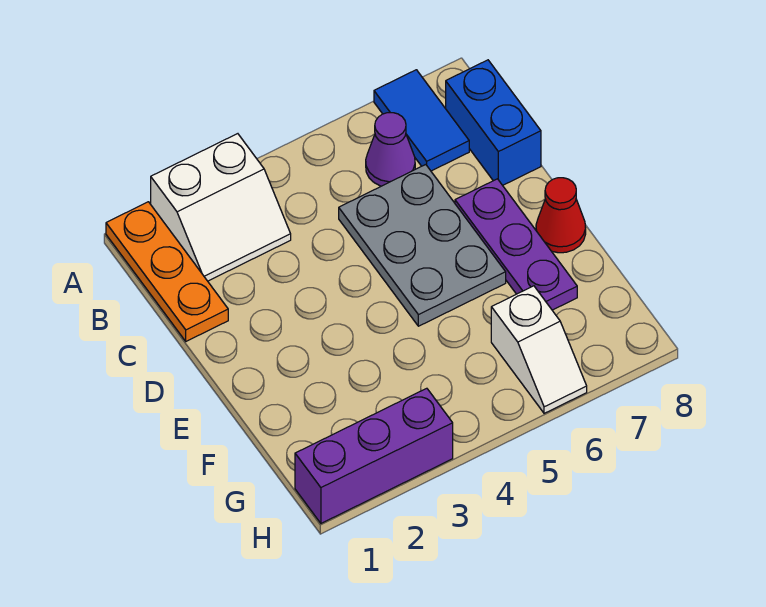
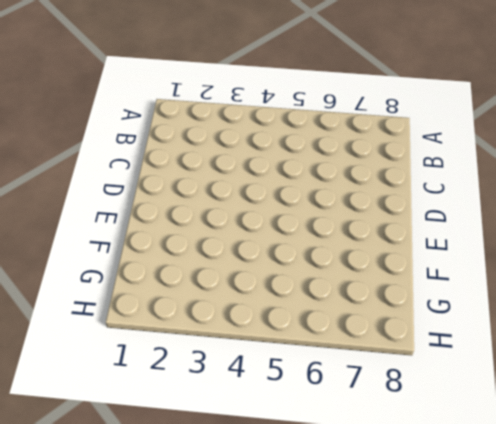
none -> orange plate A1:C1 level 1
none -> white slope A2:B3 level 1 top A

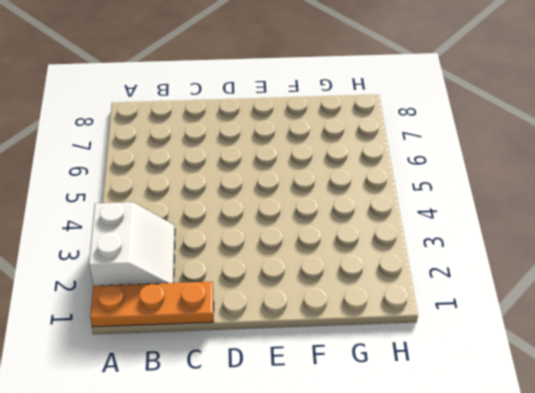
none -> blue tile A7:B7 level 1
none -> purple cone B6 level 1

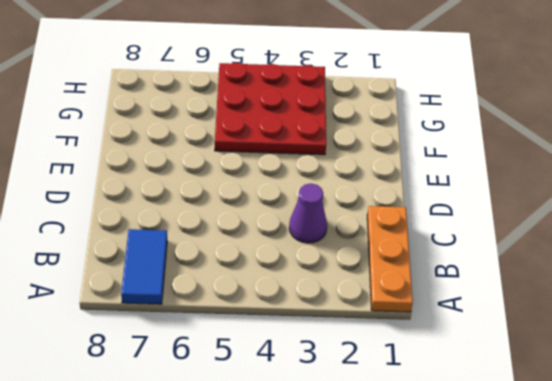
purple cone C3 level 1 -> purple cone B6 level 1
red plate F3:H5 level 1 -> purple brick H1:H3 level 1
none -> white slope A2:B3 level 1 top A
none -> blue brick B8:C8 level 1

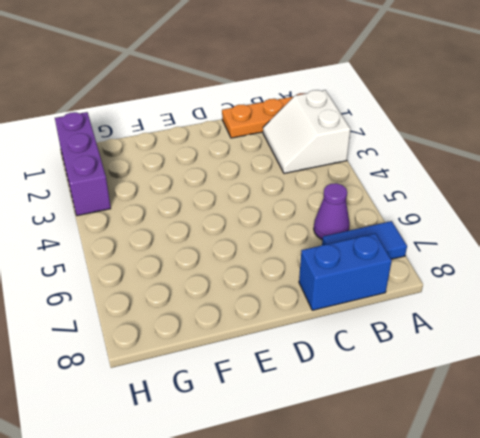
none -> grey plate C5:E6 level 1
none -> purple plate D7:F7 level 1

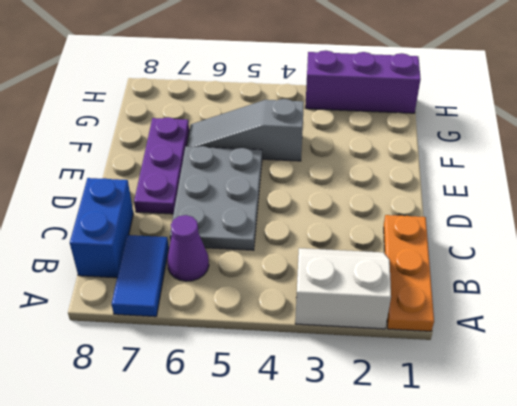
grey slope F4:F6 level 1 top 4 -> none
none -> red cone E8 level 1
none -> white slope G6:H6 level 1 top G

